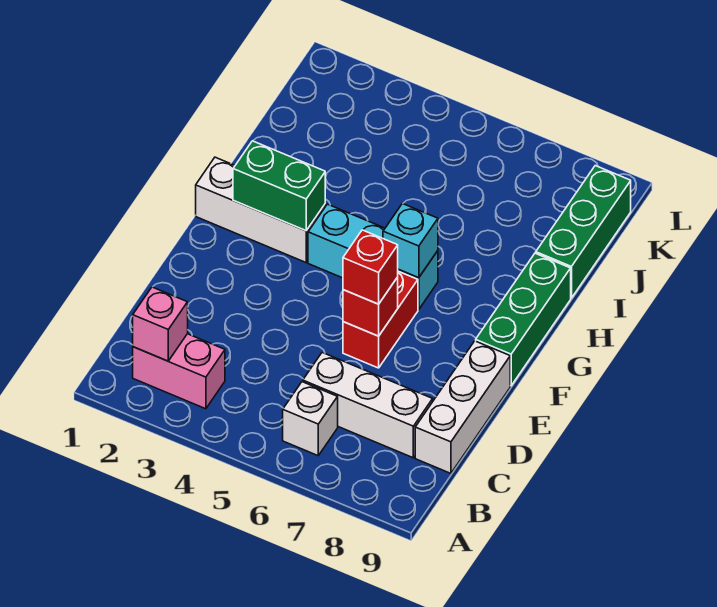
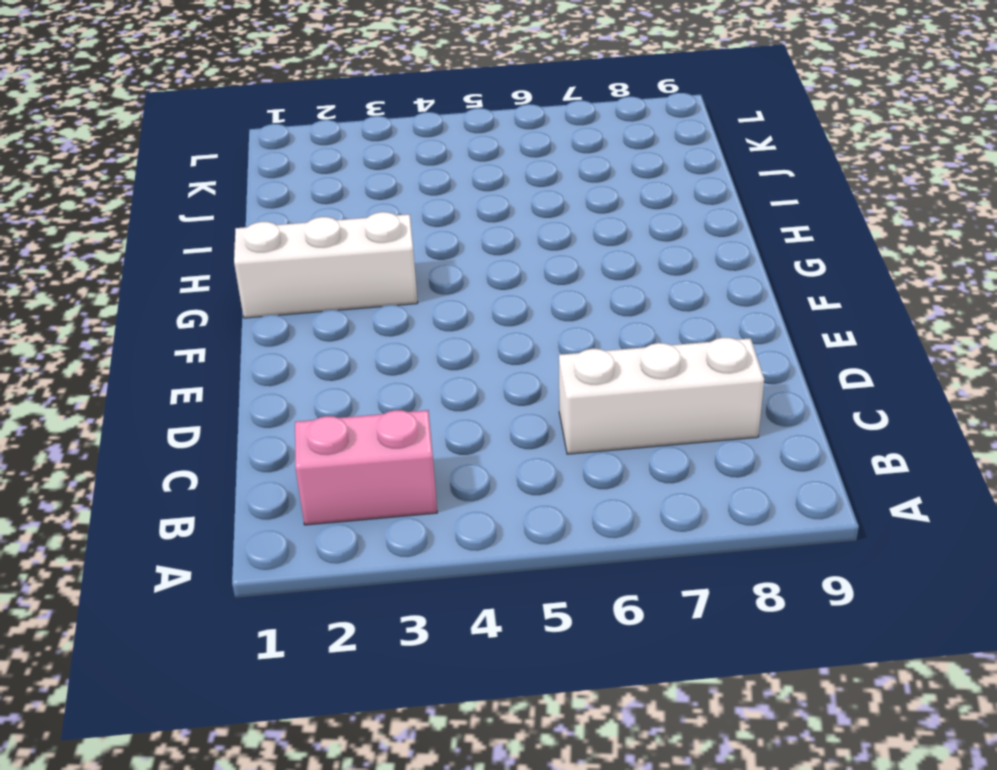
none -> white brick B6 level 1
none -> white brick C9:E9 level 1
none -> red brick E6:F6 level 1

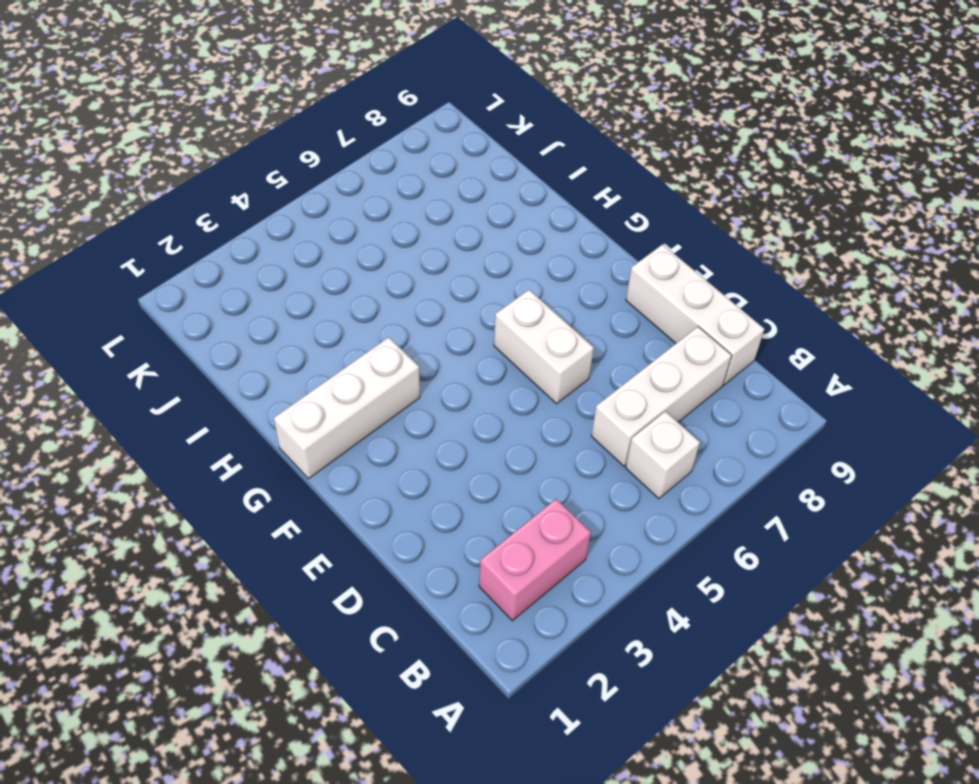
white brick E6:F6 level 1 -> red brick E6:F6 level 1
none -> green brick F9:H9 level 1
none -> cyan brick G4:G6 level 1
none -> green brick I9:K9 level 1

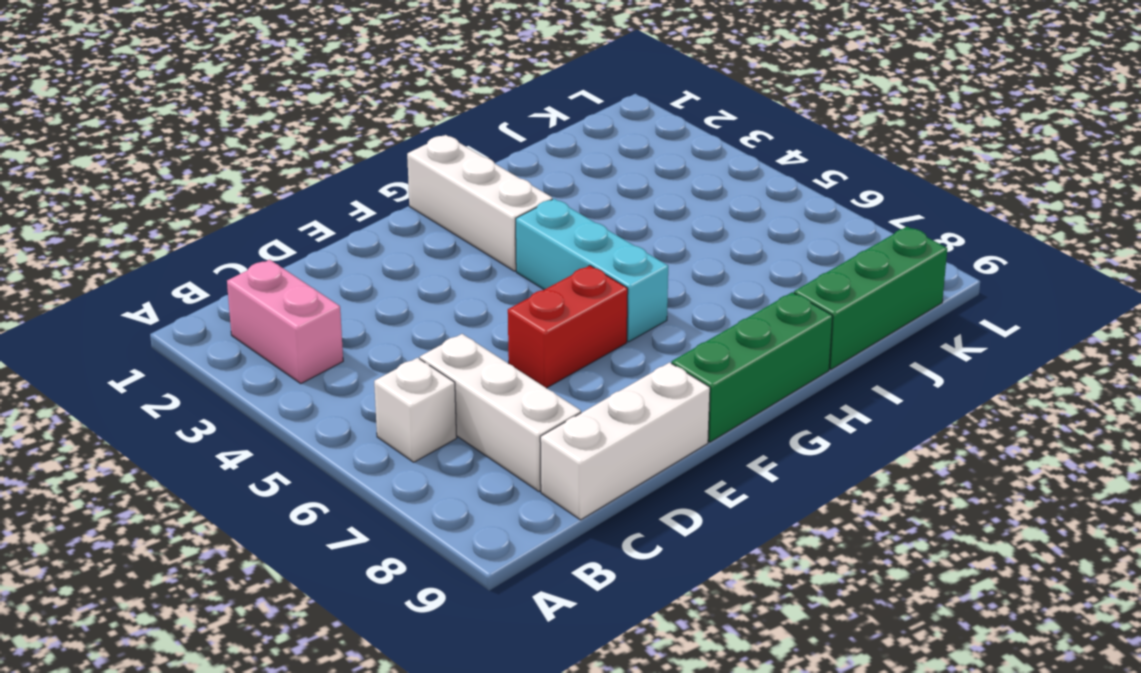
none -> pink brick B2 level 2
none -> red brick E6 level 2
none -> green brick G2:G3 level 2

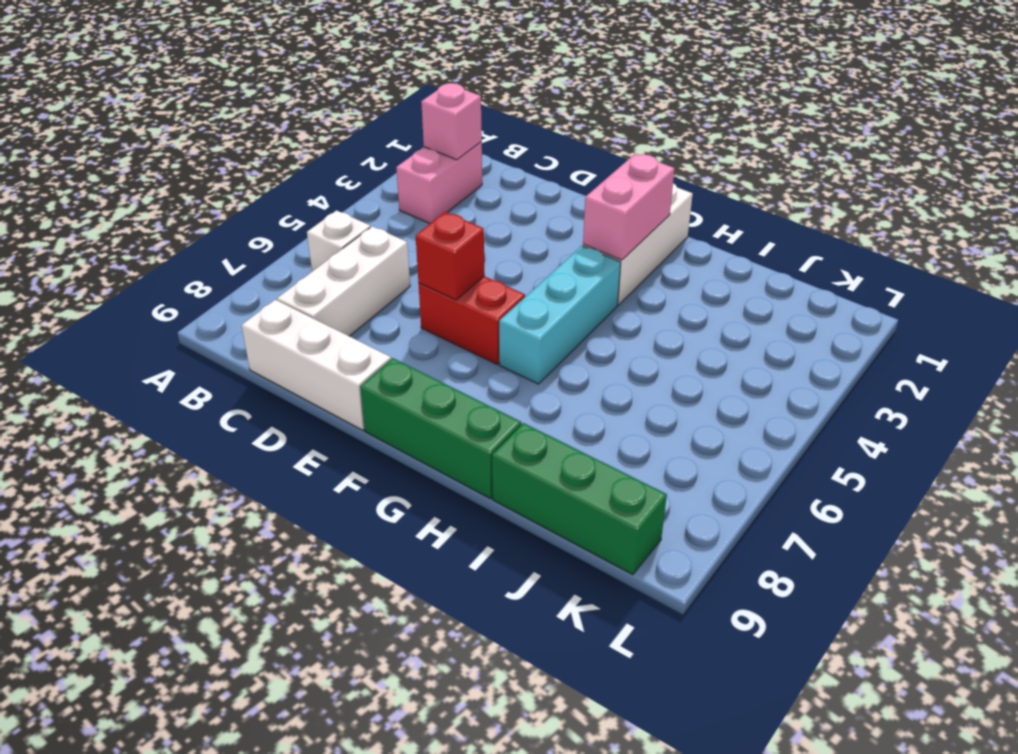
pink brick G2:G3 level 2 -> green brick G2:G3 level 2
none -> cyan brick G6 level 2
none -> red brick E6 level 3

